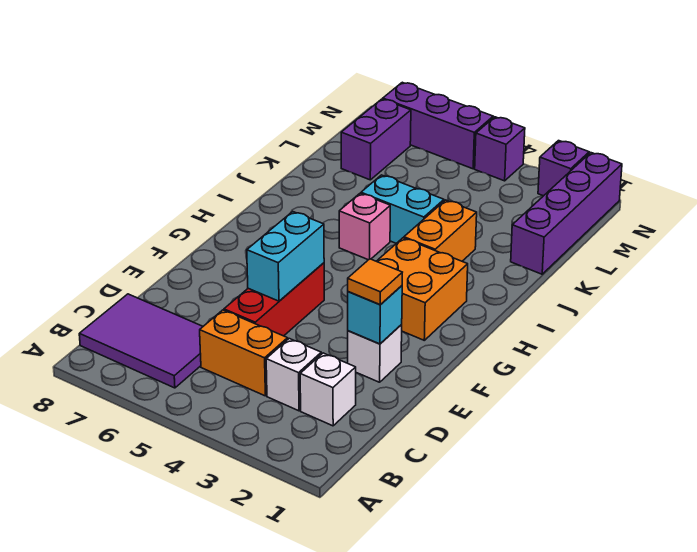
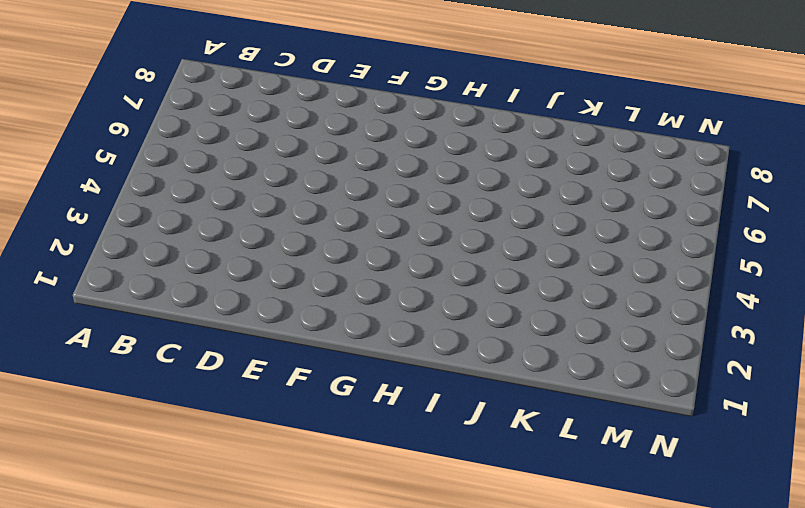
none -> purple tile B6:C8 level 1
none -> white brick C2 level 1
none -> white brick C3 level 1

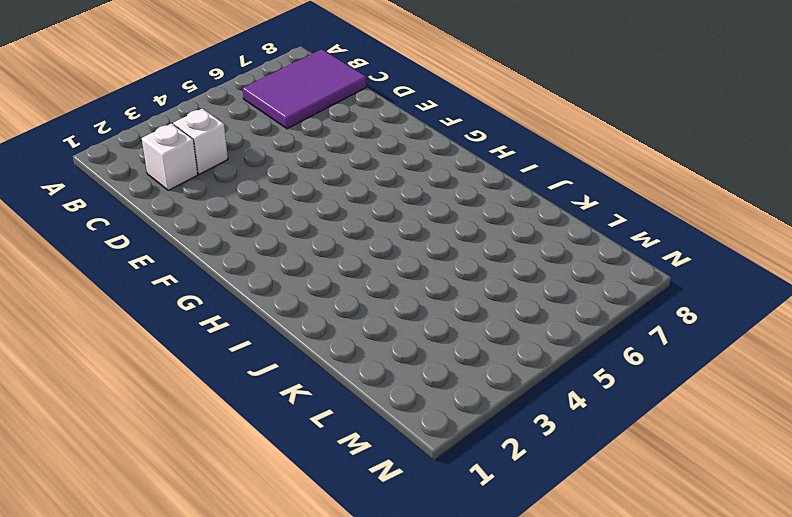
none -> orange brick C4:C5 level 1
none -> red brick D5:F5 level 1
none -> white brick E2 level 1

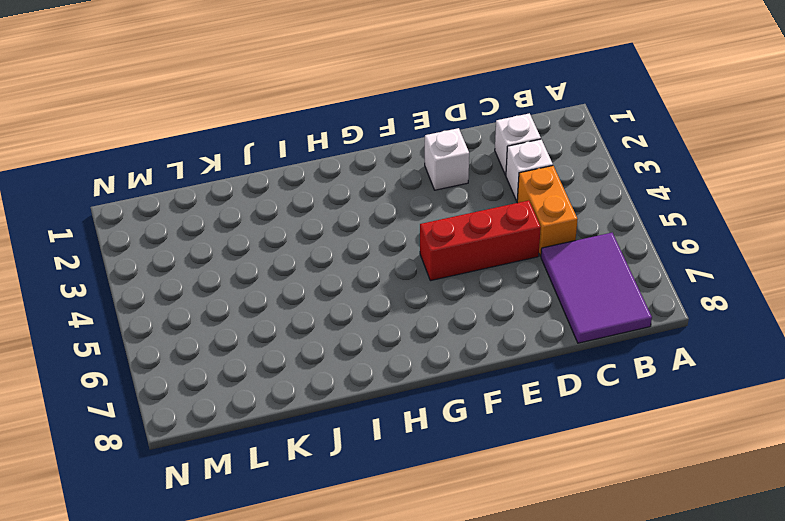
none -> orange brick G2:H3 level 1
none -> orange brick I3:J3 level 1
none -> pink brick I5 level 1

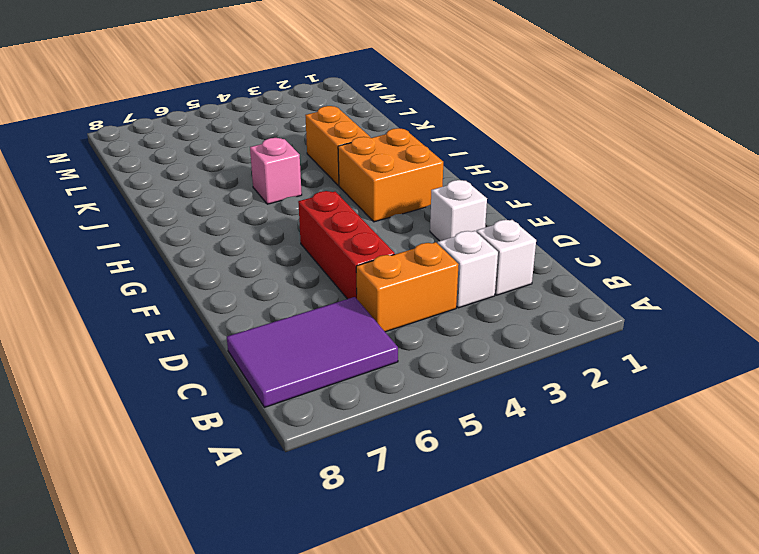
none -> cyan brick J4:J5 level 1
none -> purple brick K1:N1 level 1
none -> purple brick L7:M7 level 1

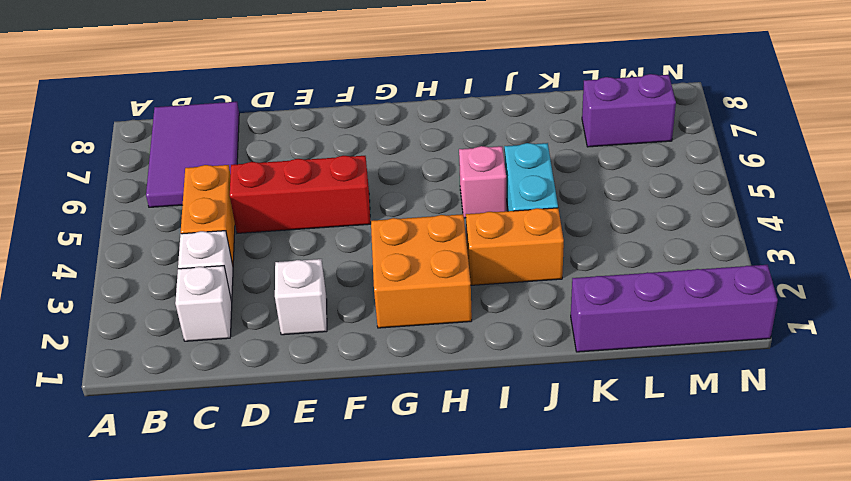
none -> purple brick N2 level 1
none -> purple brick N4 level 1
none -> purple brick N5:N7 level 1

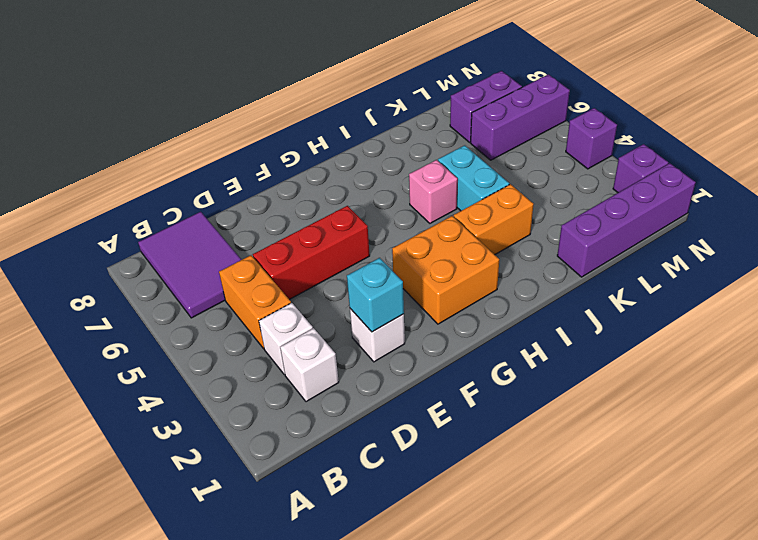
purple brick L6:N6 level 1 -> purple brick N5:N7 level 1
none -> cyan brick E5:F5 level 2
none -> orange tile E2 level 3

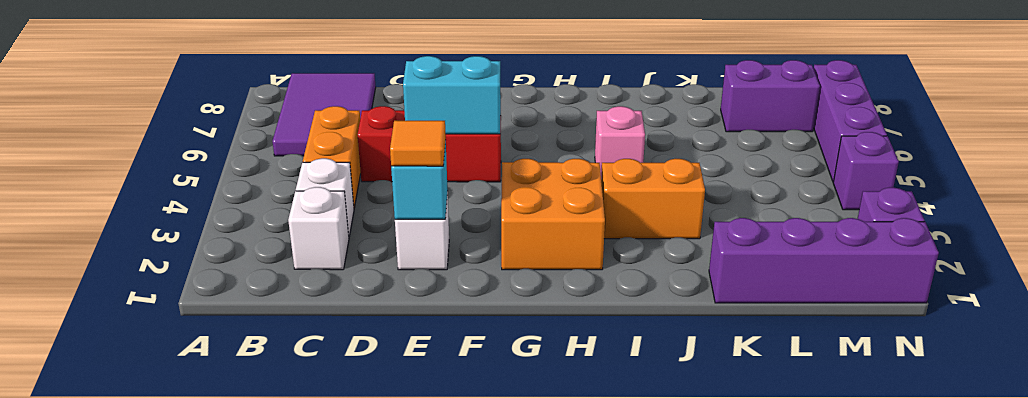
none -> cyan brick J4:J5 level 1

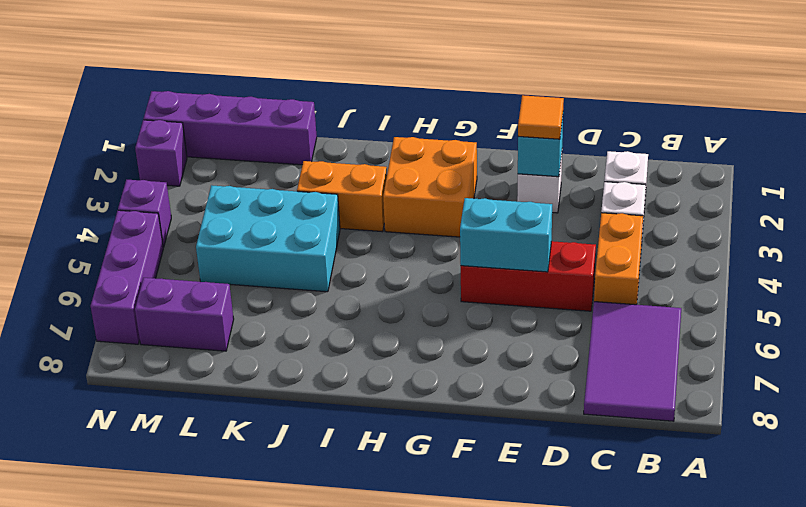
cyan brick J4:L5 level 1 -> cyan brick J4:J5 level 1
none -> pink brick I5 level 1

